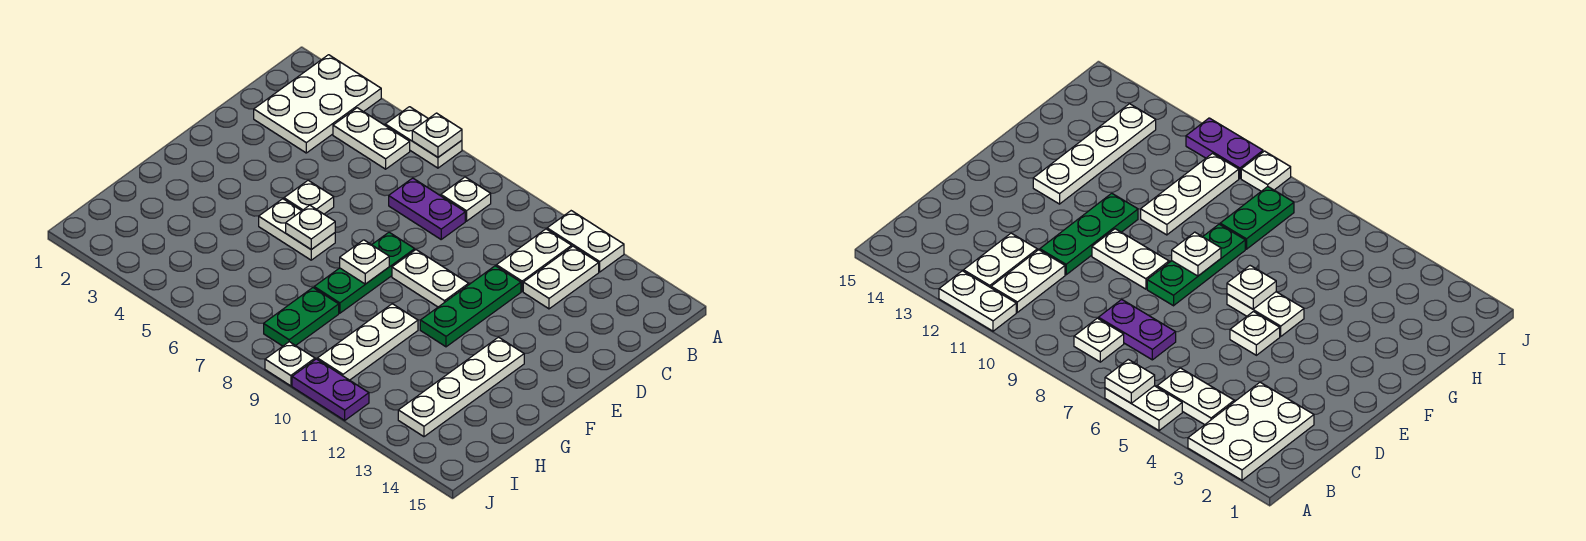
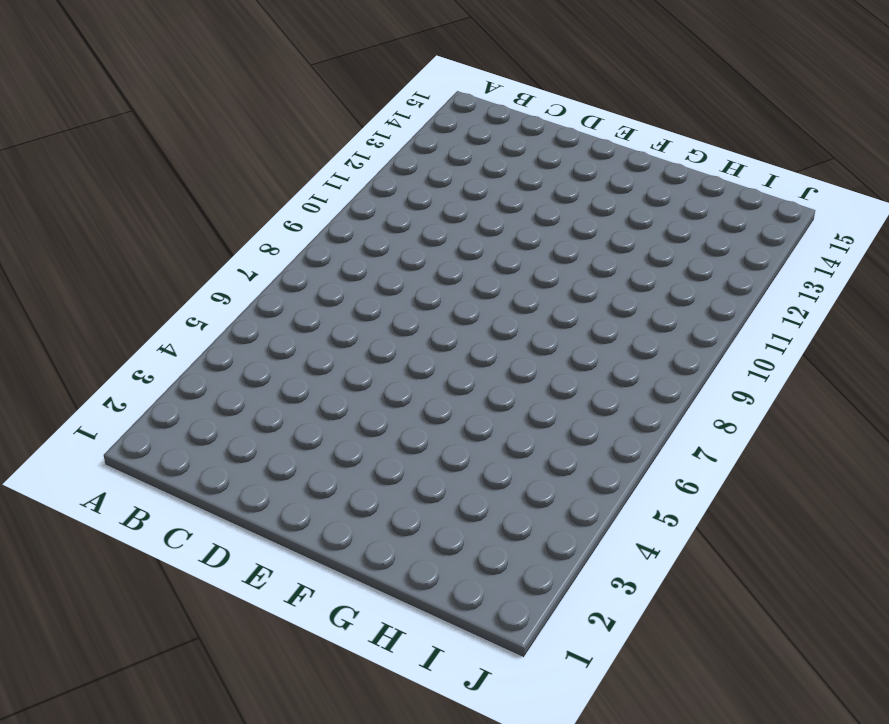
none -> white plate A2:C3 level 1
none -> white plate A5:A6 level 1
none -> white plate A11:A12 level 1

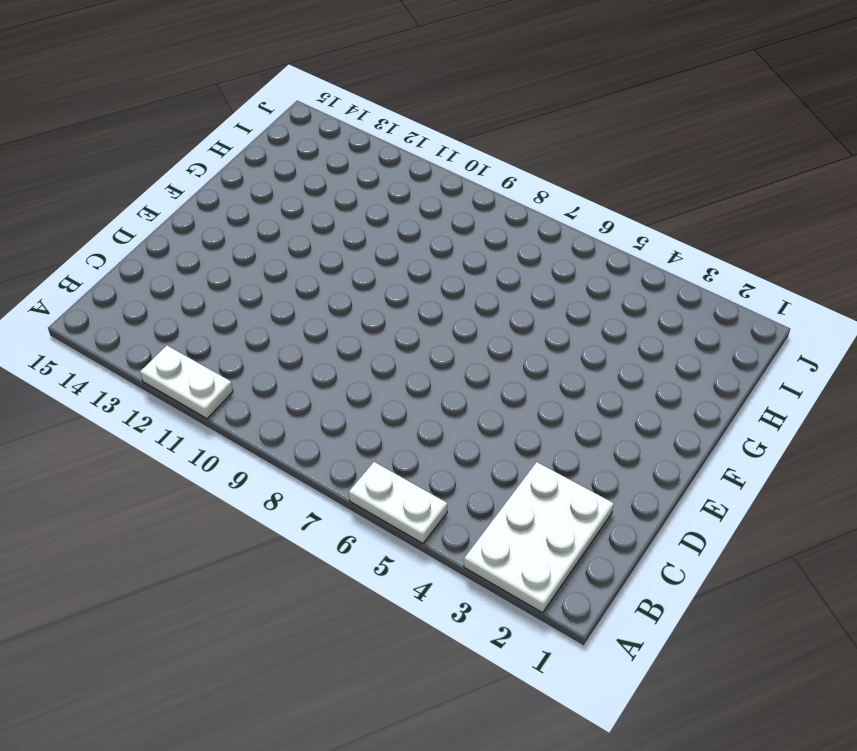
none -> white plate B4:B5 level 1
none -> white plate B8 level 1
none -> white plate B11:C11 level 1

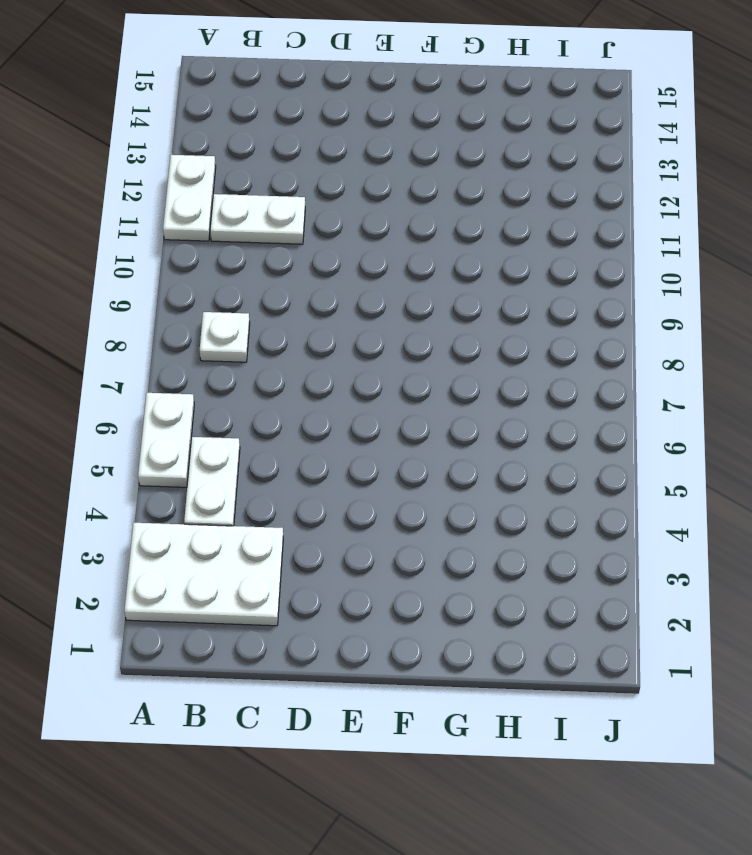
none -> white plate B12:C12 level 1
none -> purple plate C7:C8 level 1
none -> green plate D11:F11 level 1

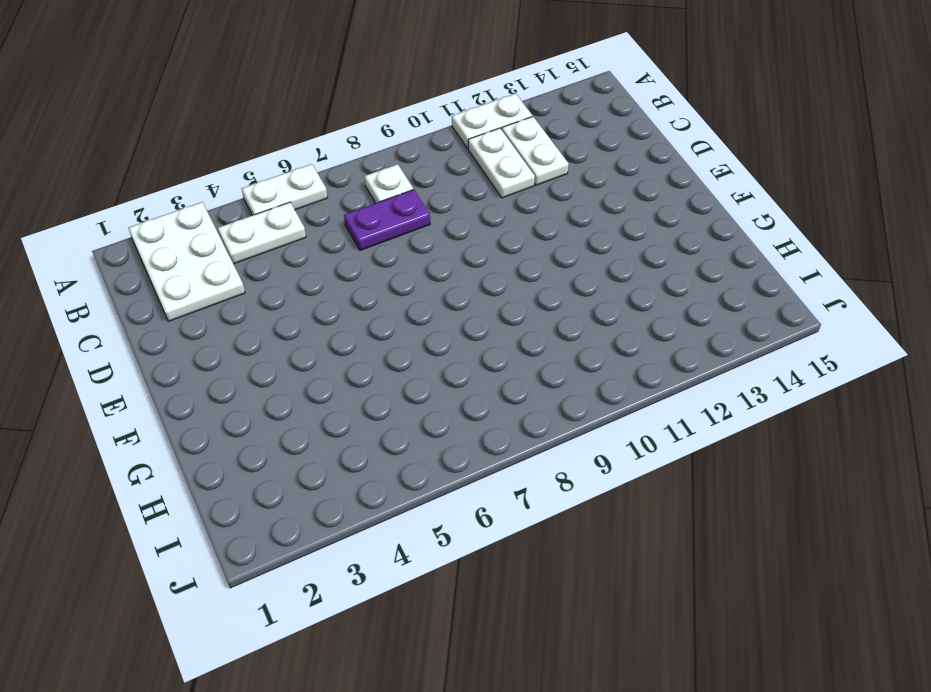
none -> green plate D11:F11 level 1
none -> white plate E5 level 1
none -> green plate E8:G8 level 1

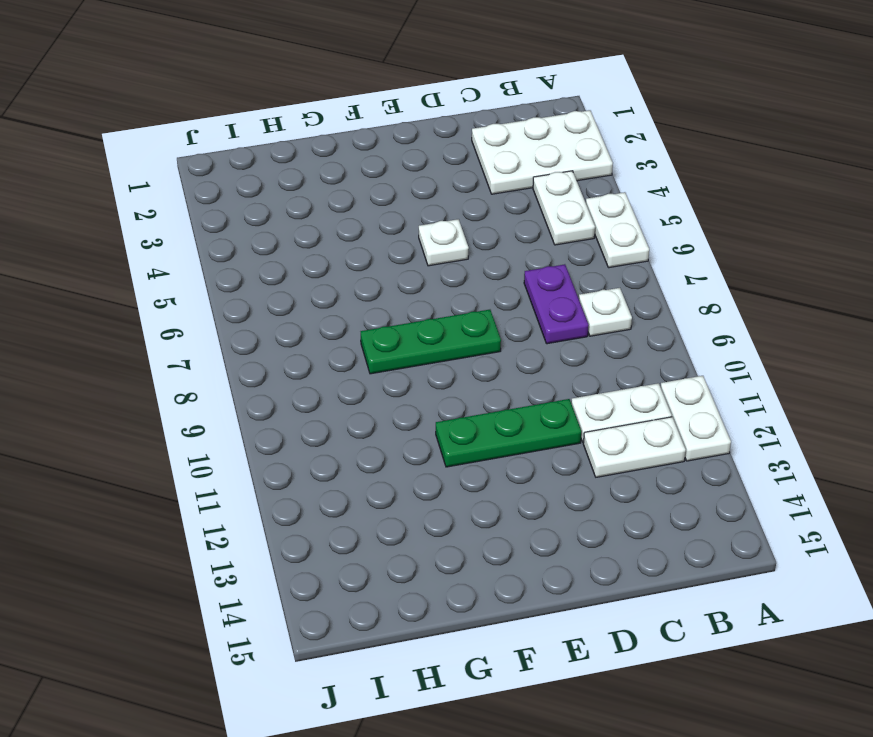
none -> white plate E9:E10 level 1
none -> white plate F5:F6 level 1
none -> white plate F13:I13 level 1

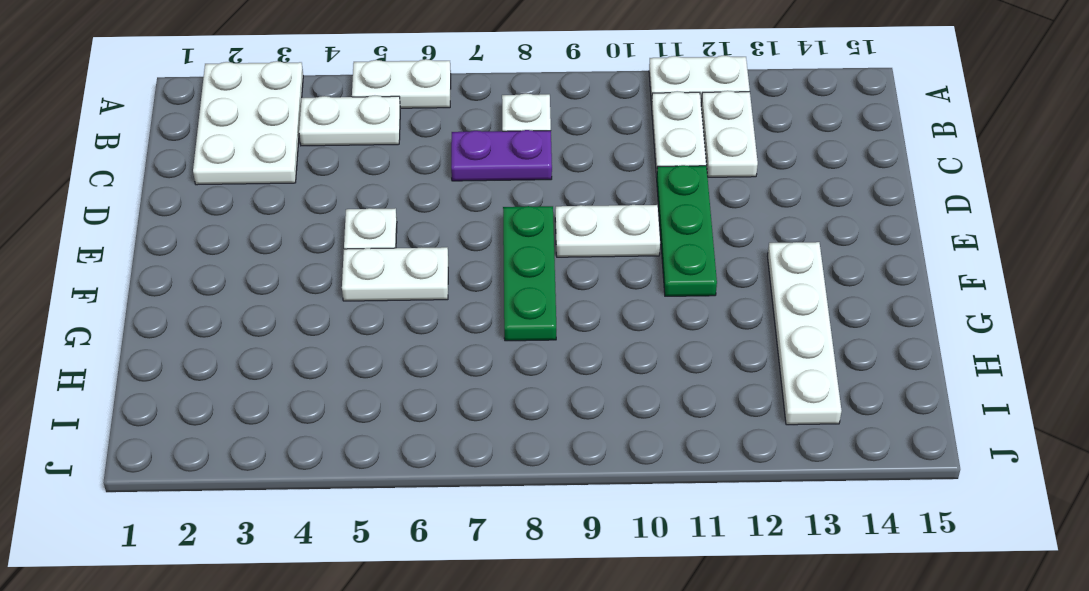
none -> white plate G10:I10 level 1
none -> green plate H8:I8 level 1
none -> white plate J9 level 1

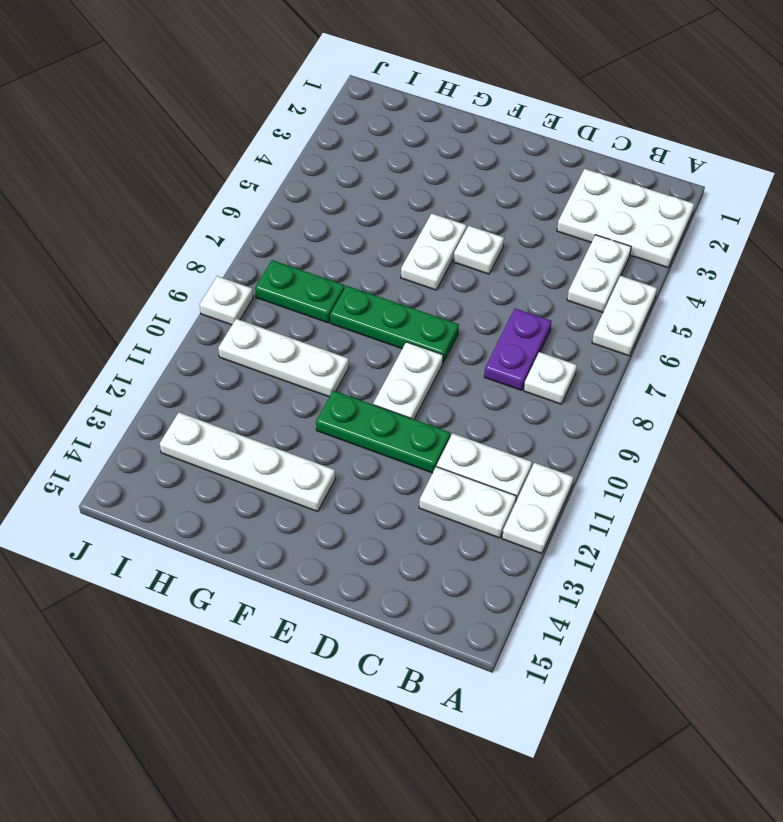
none -> purple plate J10:J11 level 1
none -> white plate A6 level 2
none -> white plate F6 level 2

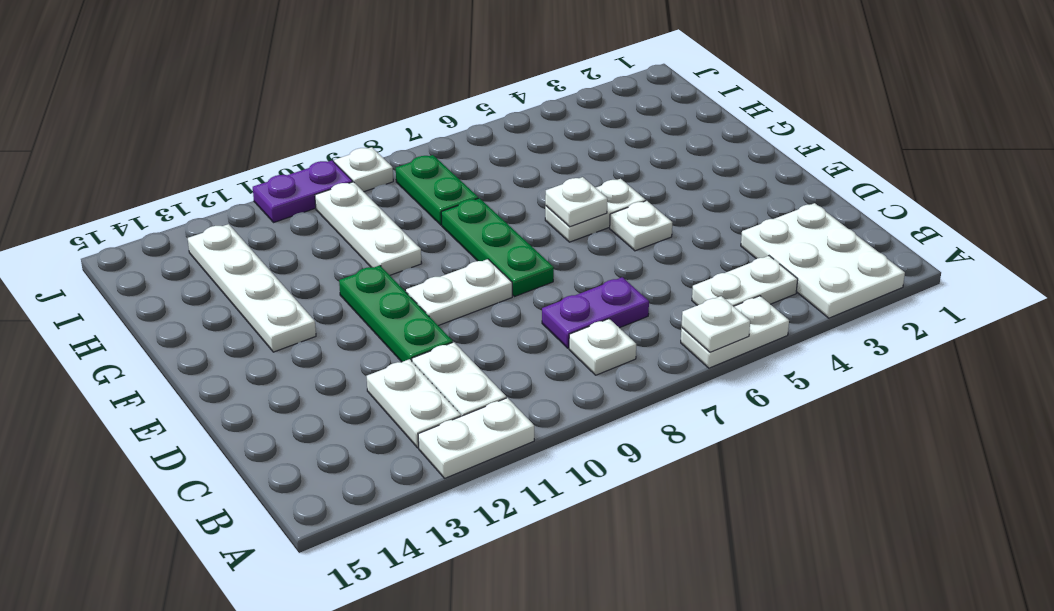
none -> white plate F8 level 2

